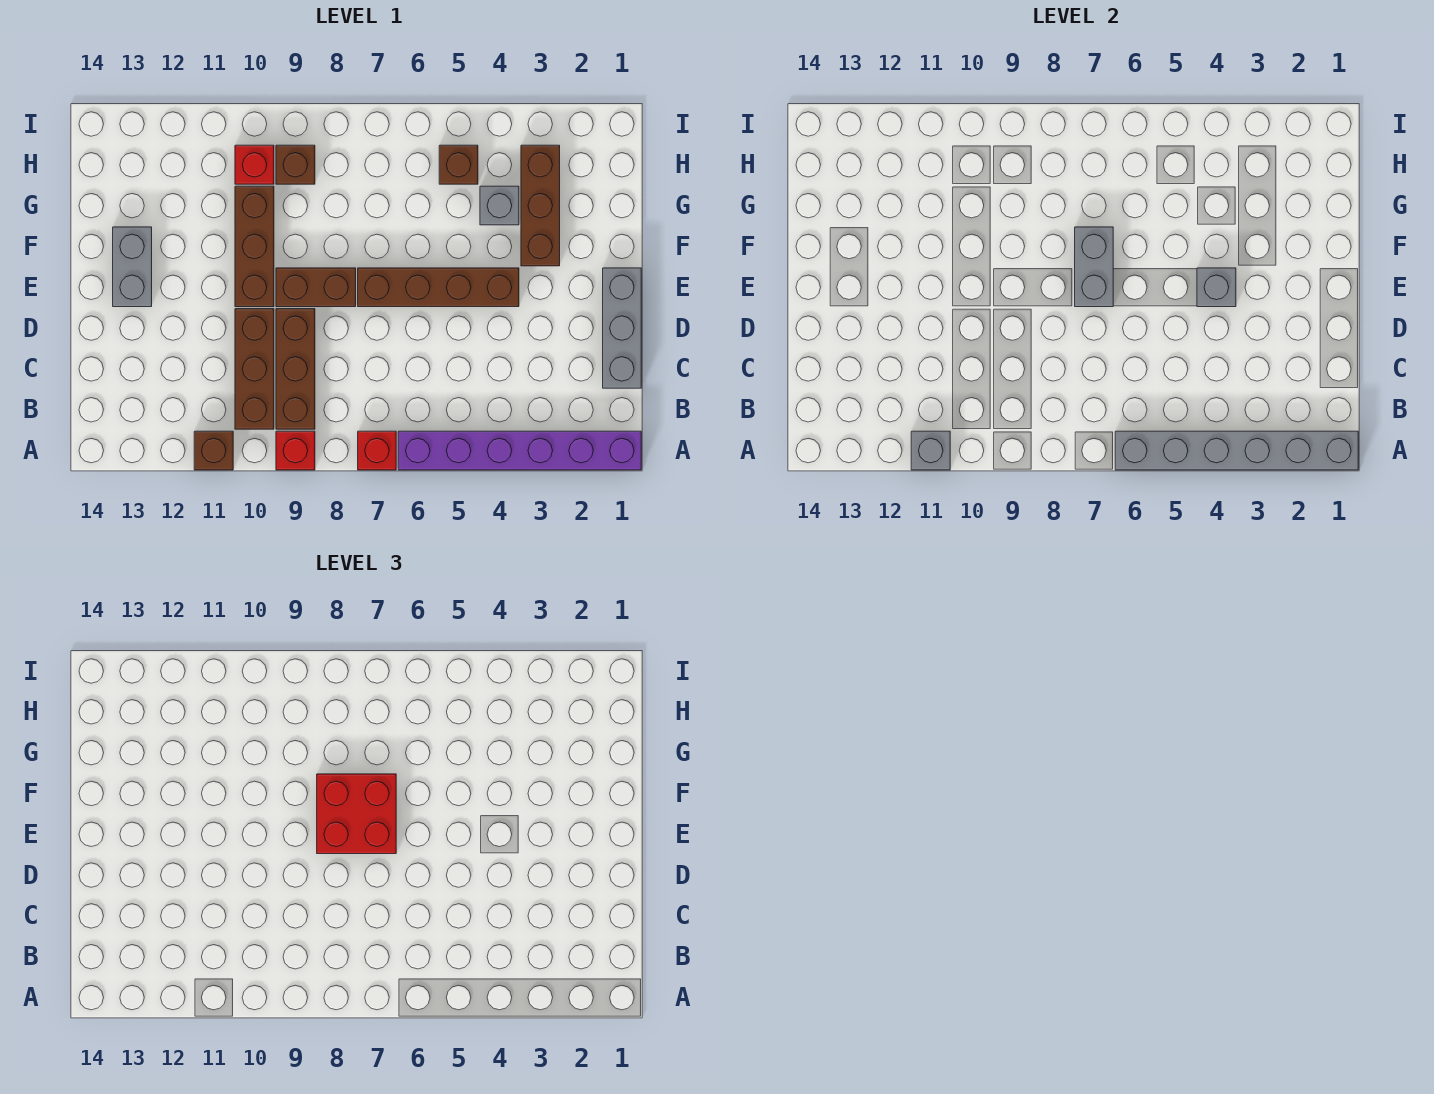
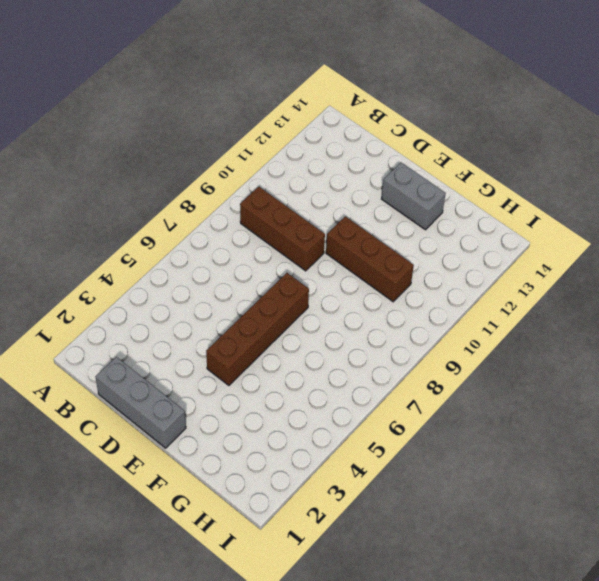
none -> purple brick A1:A6 level 1
none -> red brick A7 level 1
none -> red brick A9 level 1

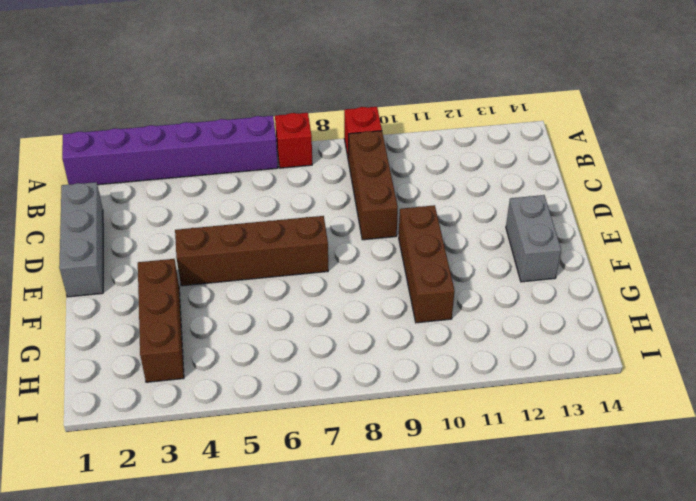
none -> brown brick A11 level 1
none -> brown brick B10:D10 level 1
none -> brown brick E8:E9 level 1

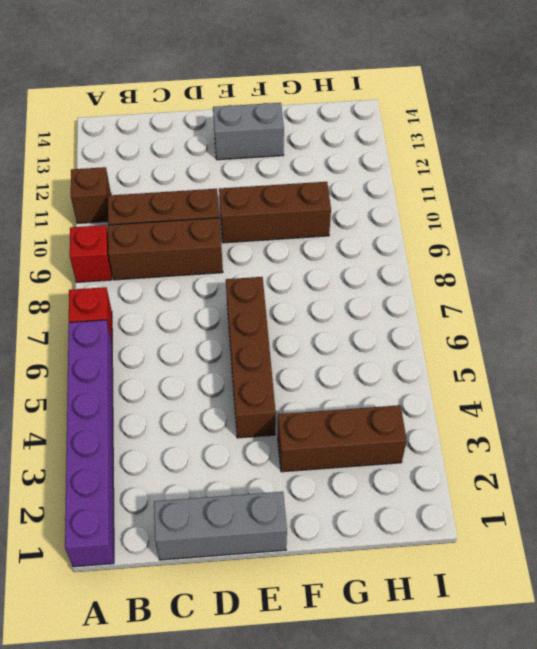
none -> brown brick E8:E9 level 1
none -> grey brick G4 level 1
none -> brown brick H5 level 1

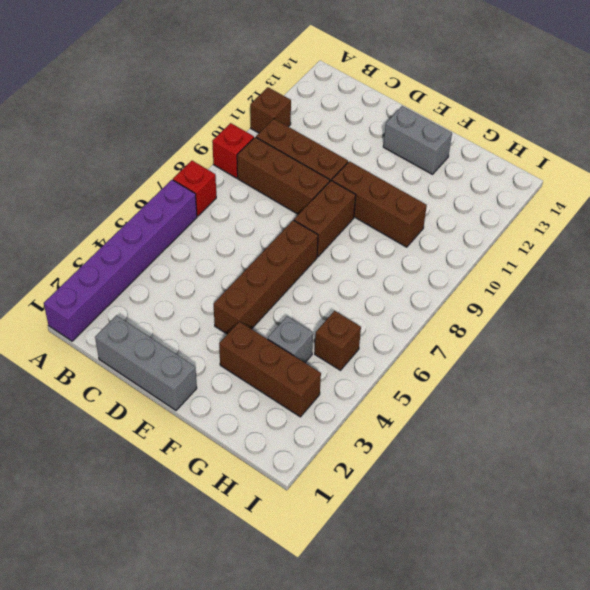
none -> brown brick H9 level 1
none -> red brick H10 level 1
none -> grey brick A1:A6 level 2

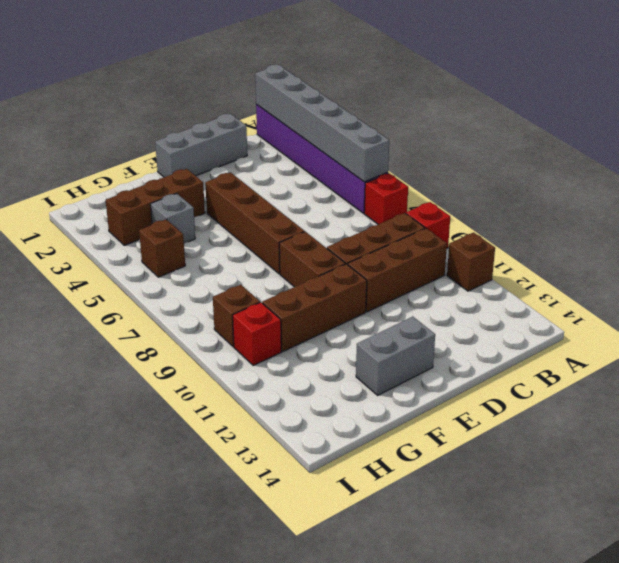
none -> grey brick A11 level 2
none -> grey brick E4 level 2
none -> grey brick E7:F7 level 2

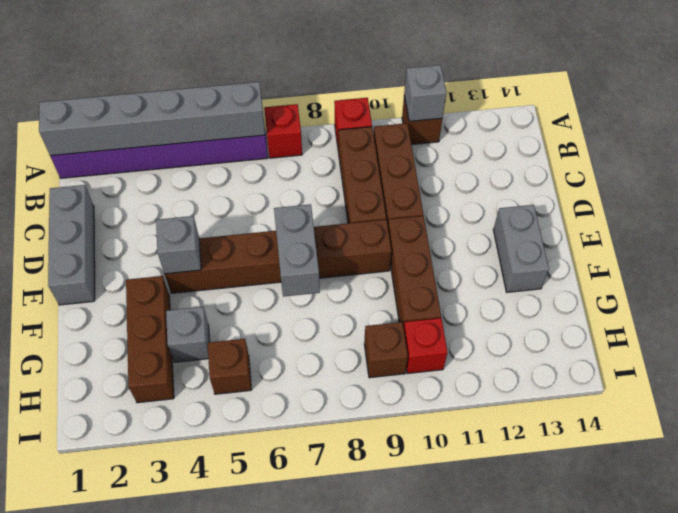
none -> red brick E7:F8 level 3

